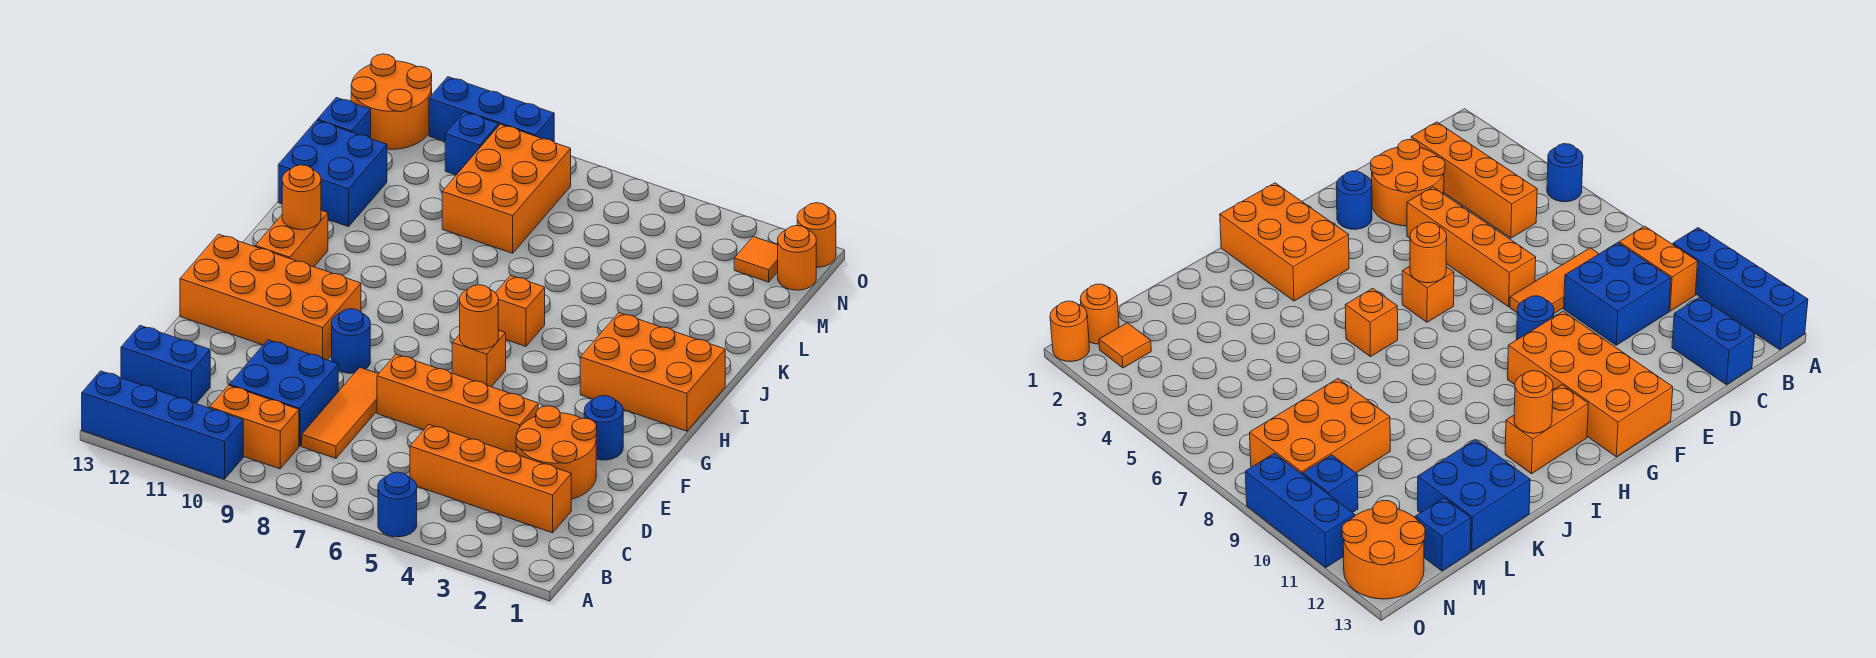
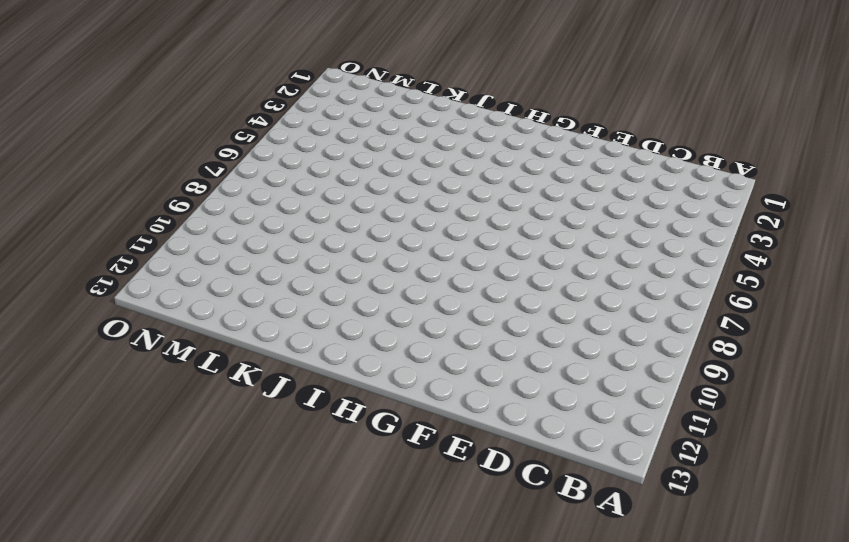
none -> blue round brick A5 level 1
none -> blue brick A10:A13 level 1
none -> orange brick B9:B10 level 1

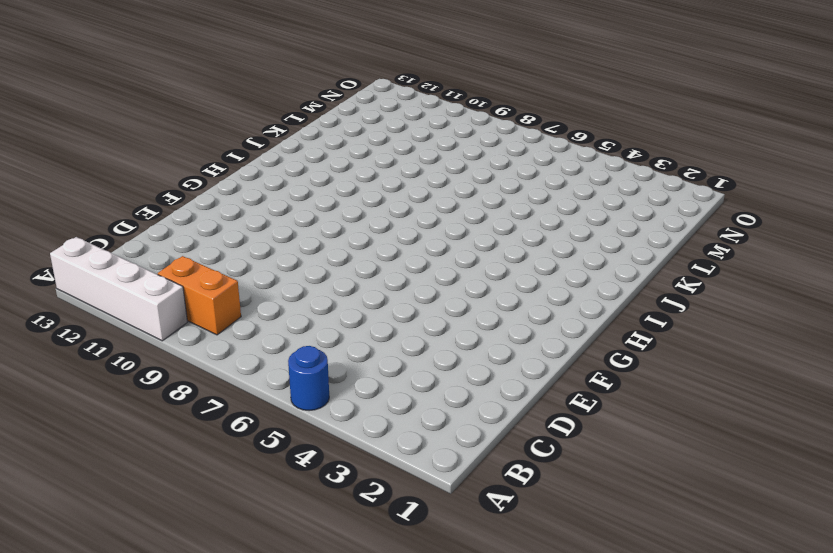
white brick A10:A13 level 1 -> blue brick A10:A13 level 1
none -> orange brick C2:C5 level 1
none -> orange tile C8:E8 level 1
none -> blue brick C9:D10 level 1

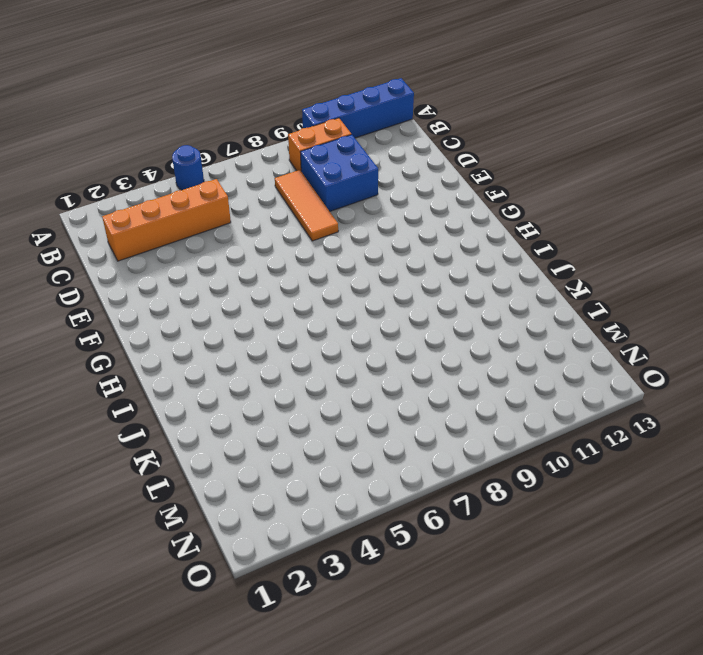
none -> blue brick C12:C13 level 1
none -> orange round brick D2:E3 level 1
none -> orange brick E4:E7 level 1

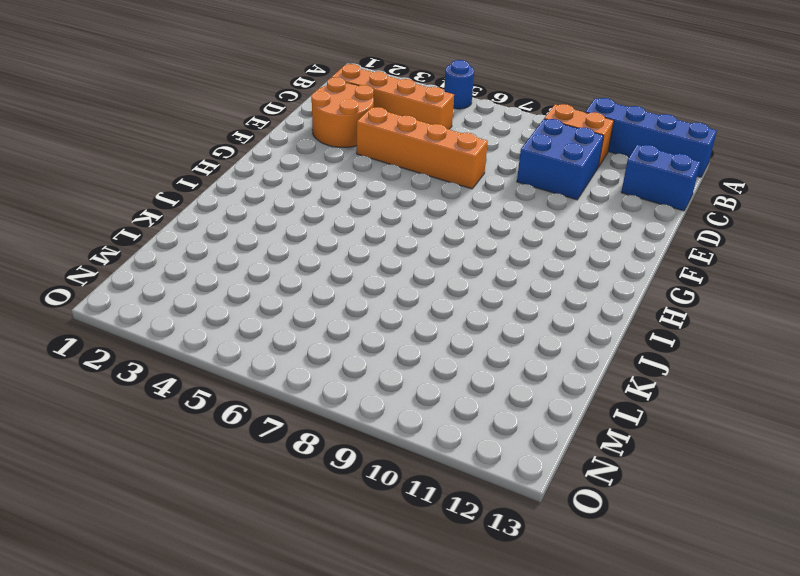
none -> orange tile C8:E8 level 1
none -> blue round brick F2 level 1
none -> blue round brick F9 level 1

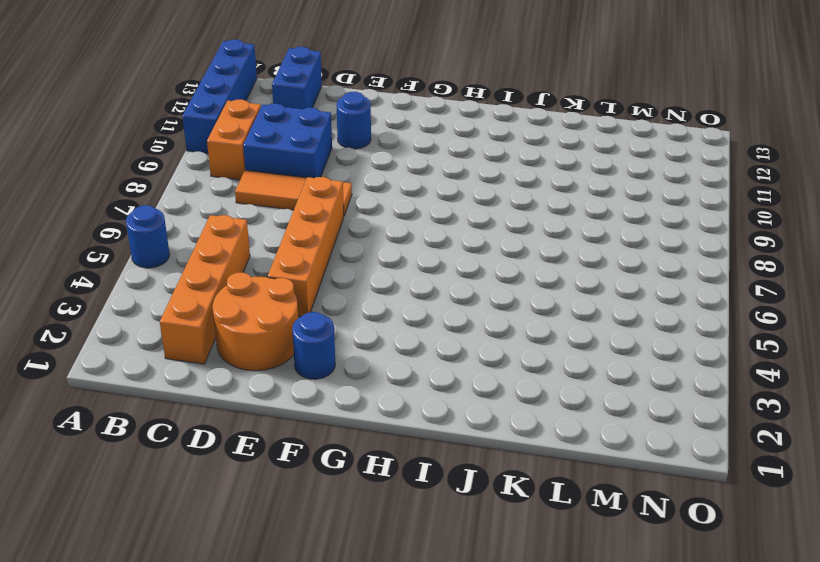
blue round brick E11 level 1 -> blue round brick F9 level 1
none -> orange brick F10:G13 level 1
none -> orange brick G6 level 1
none -> orange brick H1:I3 level 1

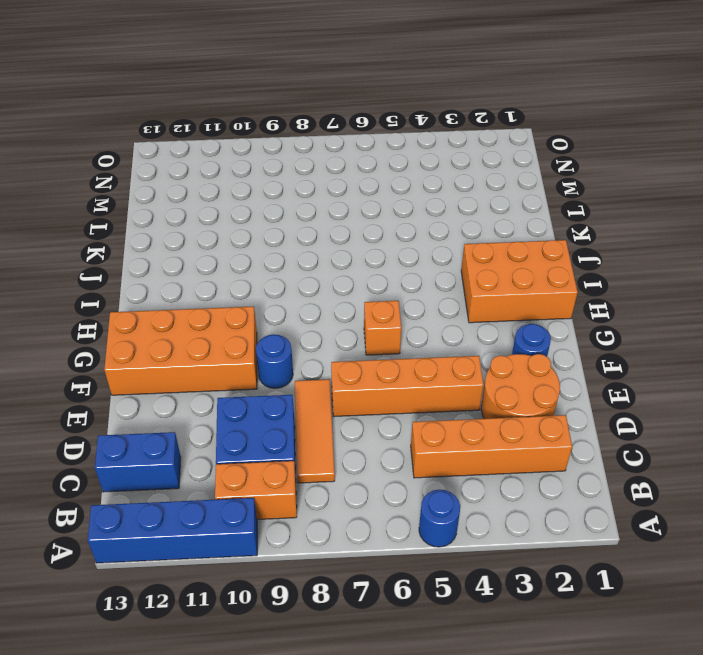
none -> orange brick H12:I12 level 1
none -> orange brick I6 level 1
none -> blue brick K12:L13 level 1

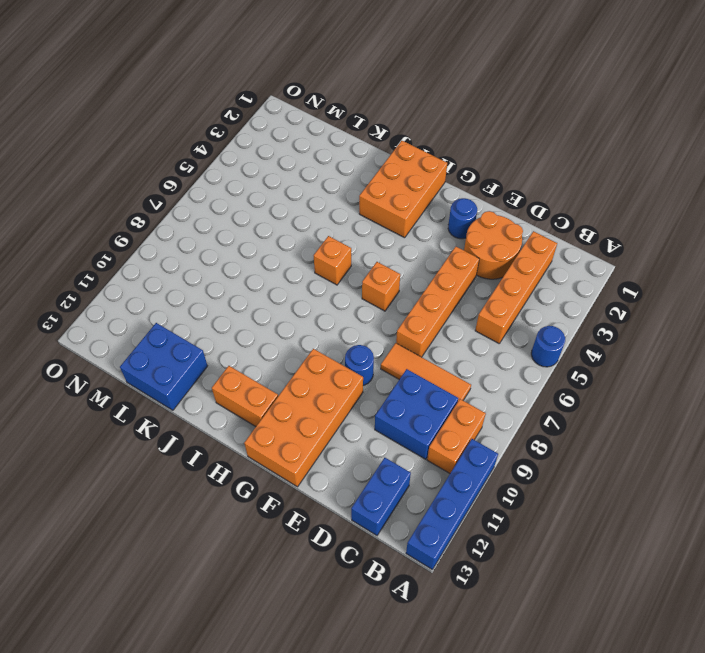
none -> orange brick L8:N9 level 1
none -> blue brick M13 level 1
none -> orange round brick N1 level 1

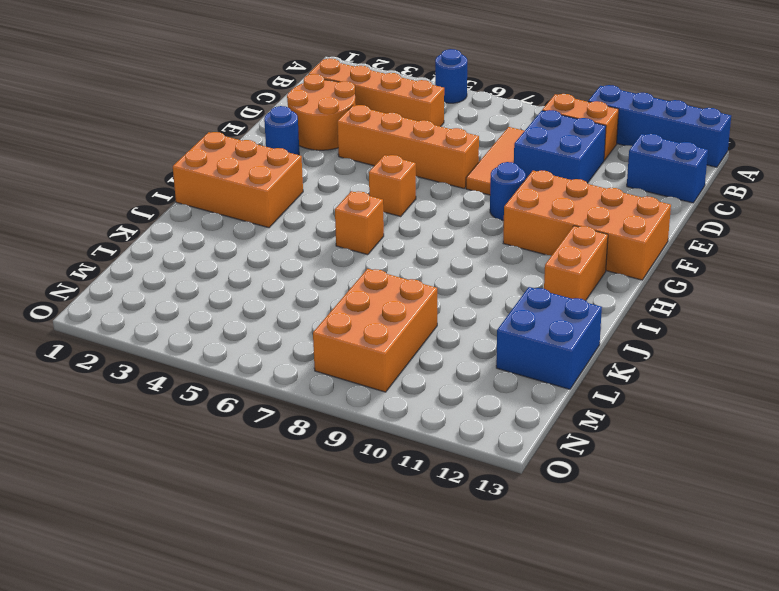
none -> blue brick M13 level 1
none -> orange round brick N1 level 1
none -> orange tile N2 level 1

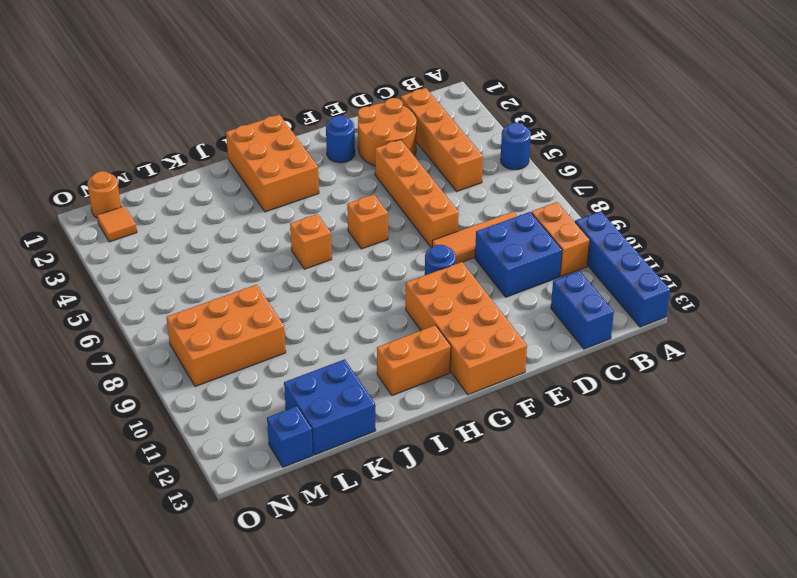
none -> blue brick N10 level 1
none -> orange round brick N12:O13 level 1
none -> orange round brick O1 level 1

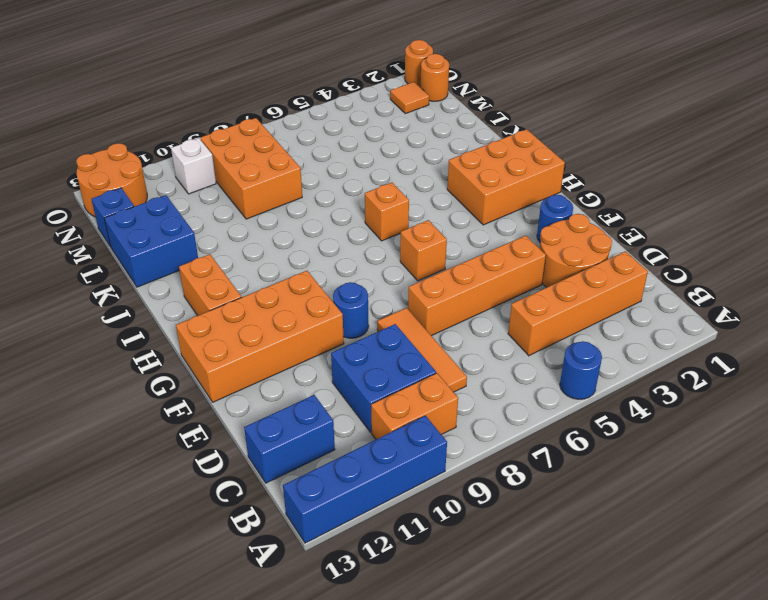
white brick N10 level 1 -> blue brick N10 level 1
none -> blue brick O9:O11 level 1
none -> orange round brick G6 level 2
none -> orange round brick I12 level 2

